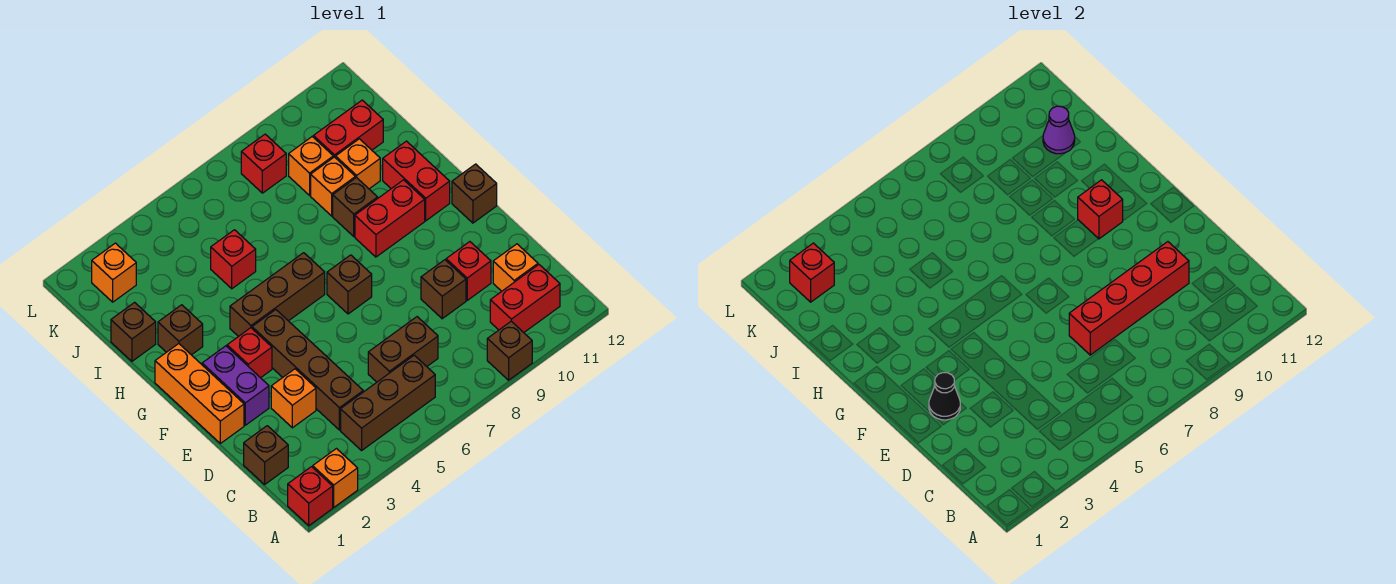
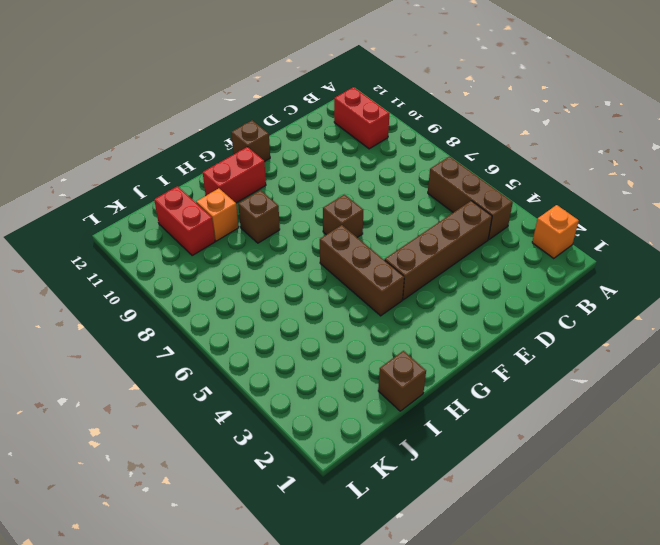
none -> red brick A1 level 1
none -> brown brick A9 level 1
none -> brown brick C1 level 1
none -> brown brick C6:C7 level 1

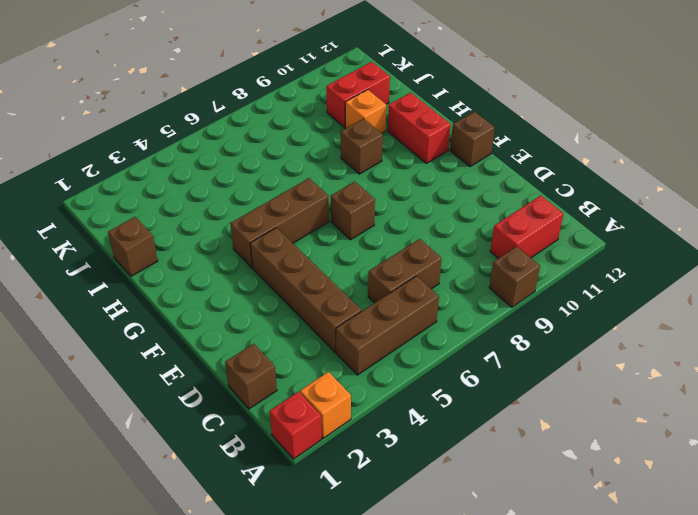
none -> orange brick C11 level 1
none -> orange brick D3 level 1
none -> brown brick D9 level 1
none -> red brick D10 level 1

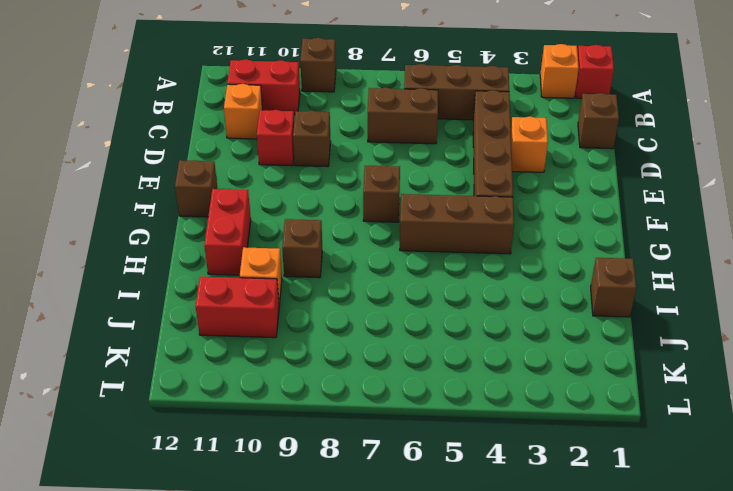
none -> orange brick E1:G1 level 1
none -> purple brick E2:F2 level 1
none -> red brick F3 level 1
none -> red brick G9:G10 level 1

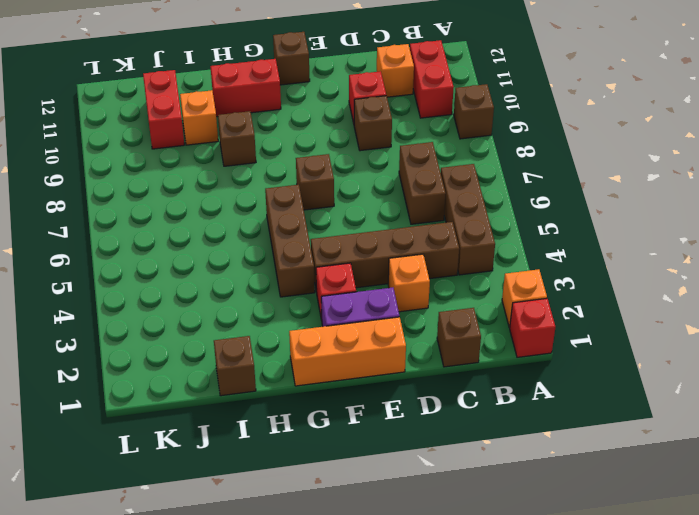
none -> red brick G9:G10 level 1
none -> brown brick H2 level 1
none -> red brick I5 level 1
none -> orange brick I9 level 1

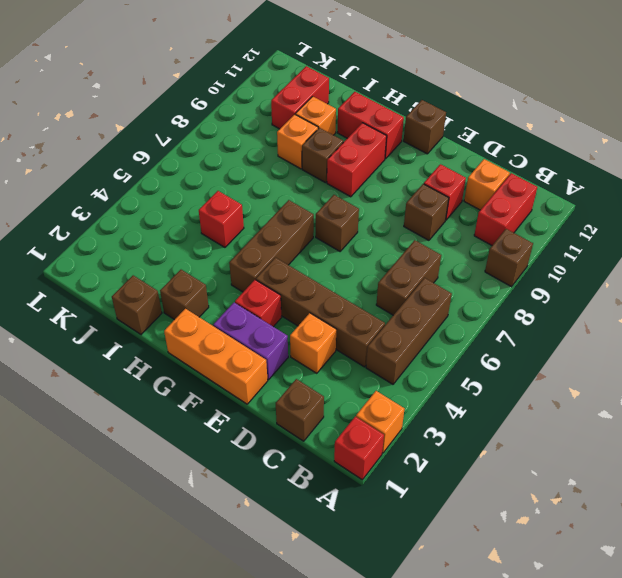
none -> orange brick J9 level 1
none -> orange brick K2 level 1
none -> red brick K8 level 1
none -> red brick D7:D10 level 2

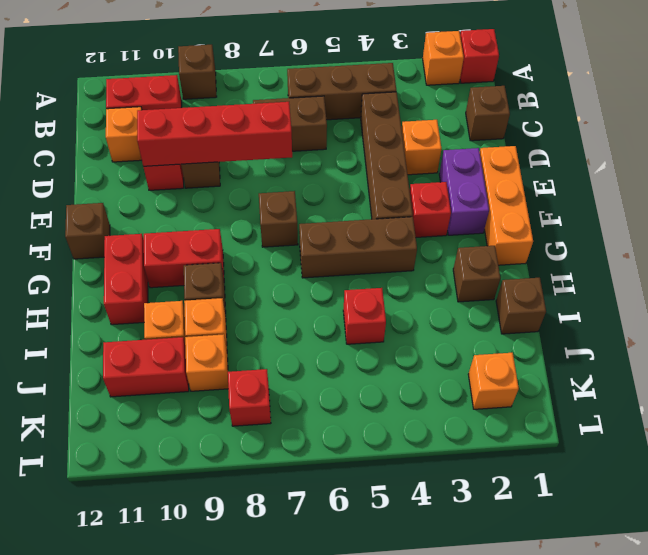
none -> black cone E2 level 2
none -> red brick G10 level 2
none -> purple cone J11 level 2
none -> red brick K2 level 2

